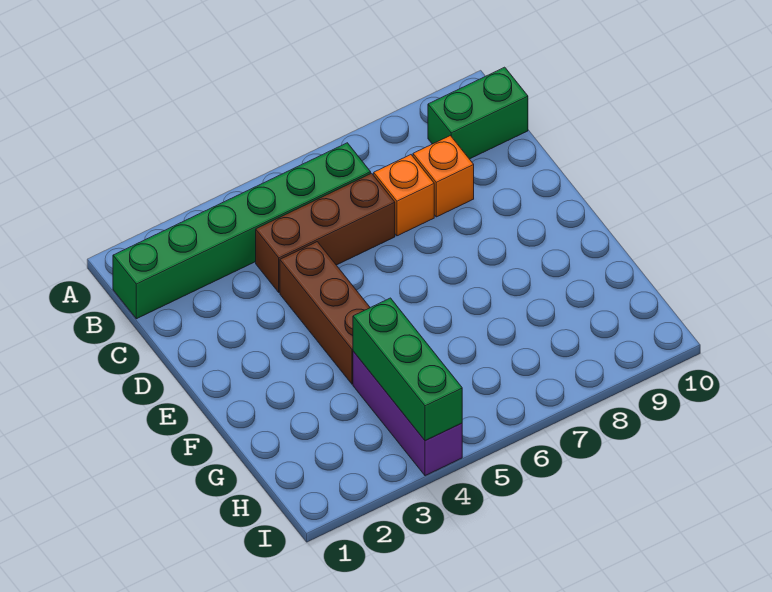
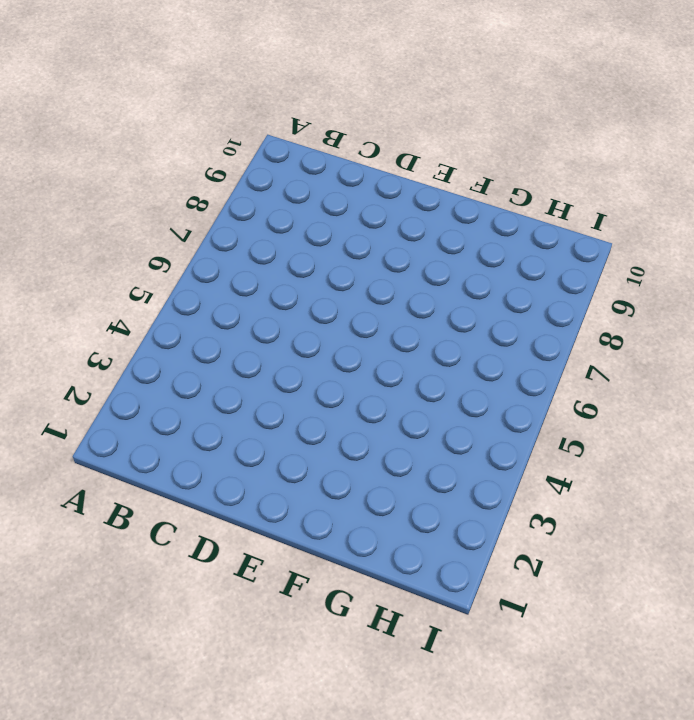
none -> green brick B1:B6 level 1
none -> green brick B9:B10 level 1

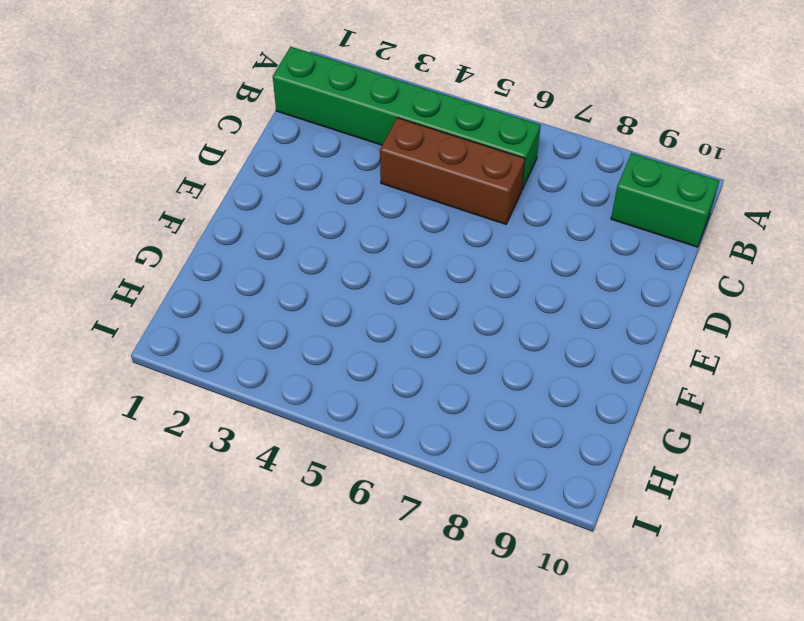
none -> orange brick C7 level 1
none -> orange brick C8 level 1

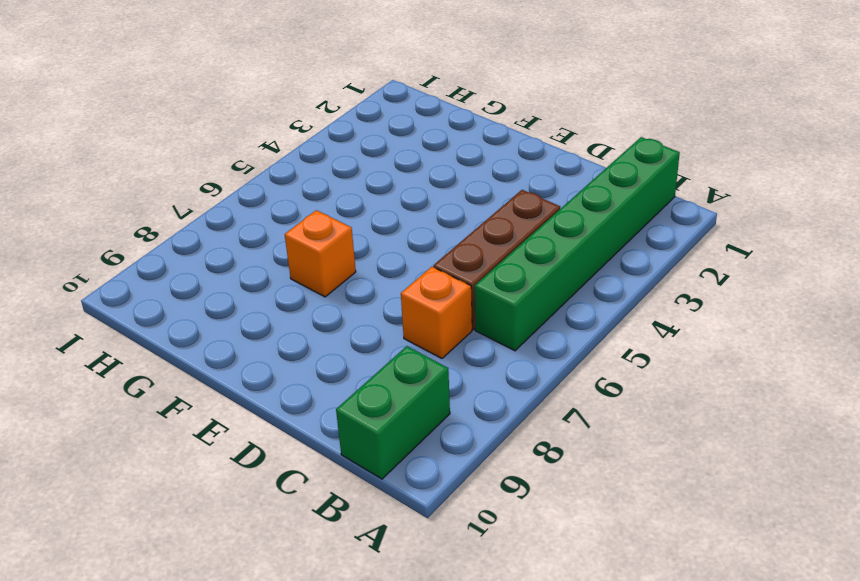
orange brick F7 level 1 -> orange brick C8 level 1
none -> brown brick D4:F4 level 1
none -> purple brick G4:I4 level 1

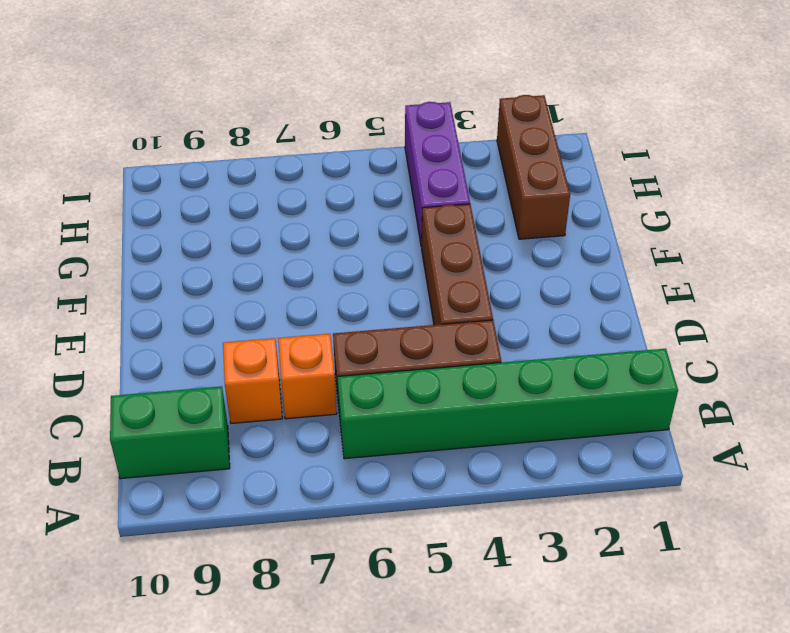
brown brick G2:I2 level 1 -> none
none -> green brick G4:I4 level 2

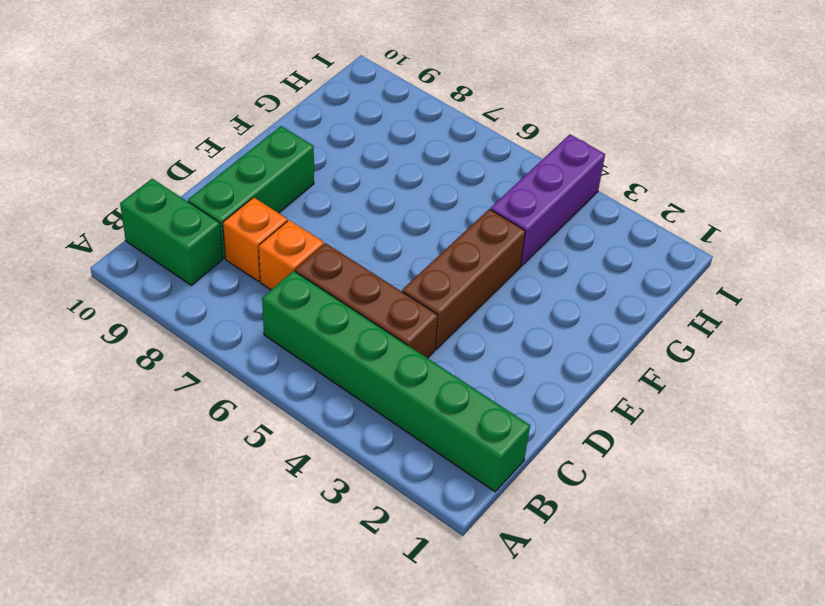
green brick C9:E9 level 1 -> green brick G4:I4 level 2

